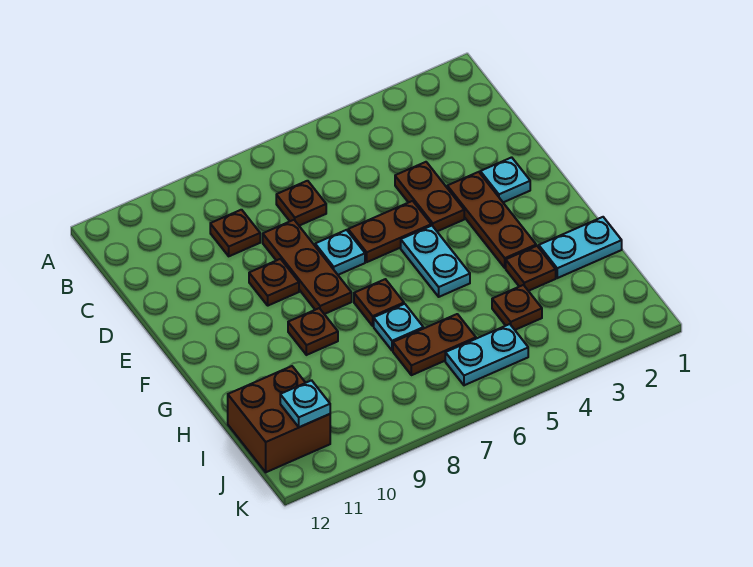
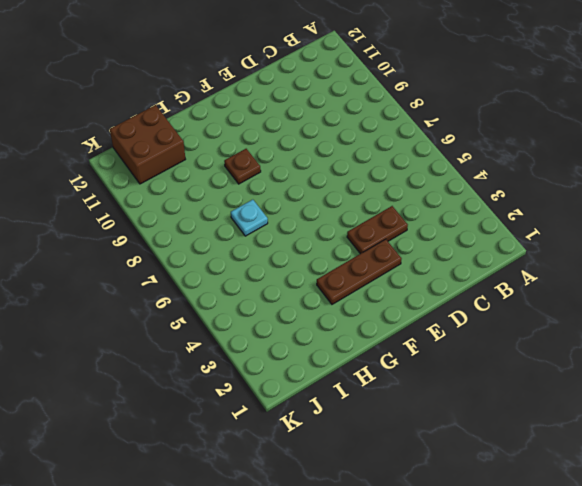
none -> brown plate C7 level 1
none -> brown plate C9 level 1
none -> brown plate D8:F8 level 1

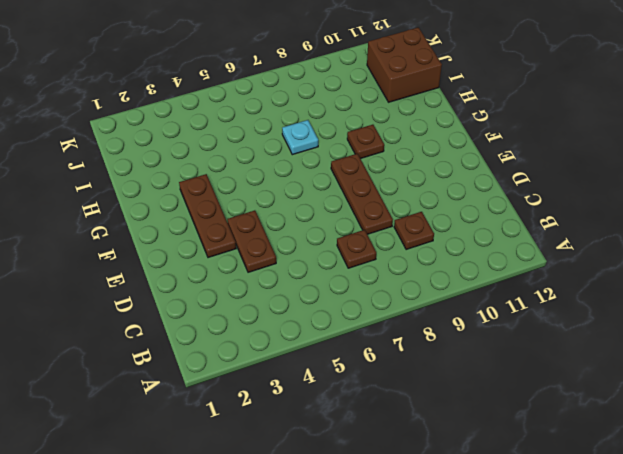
none -> cyan plate E2 level 1
none -> brown plate E5:E6 level 1
none -> cyan plate E7 level 1

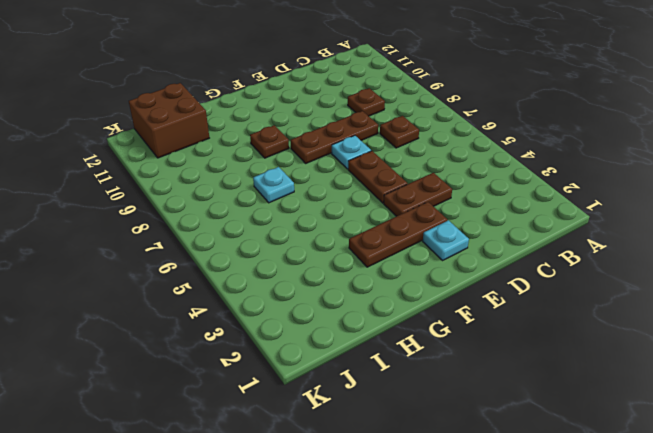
none -> brown plate E9 level 1
none -> cyan plate F5:G5 level 1
none -> brown plate G7 level 1

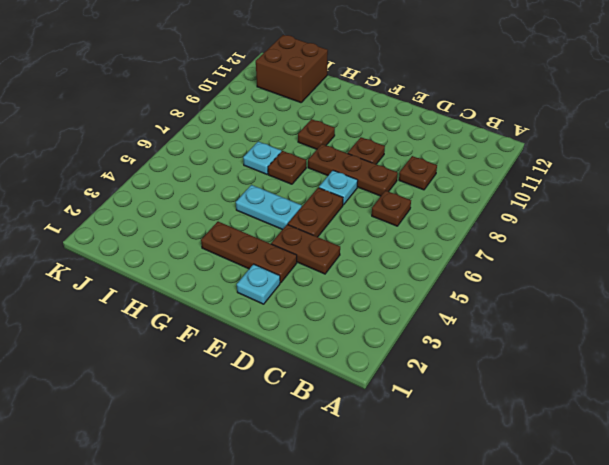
none -> cyan plate H1:H2 level 1
none -> brown plate H3 level 1
none -> brown plate I4 level 1

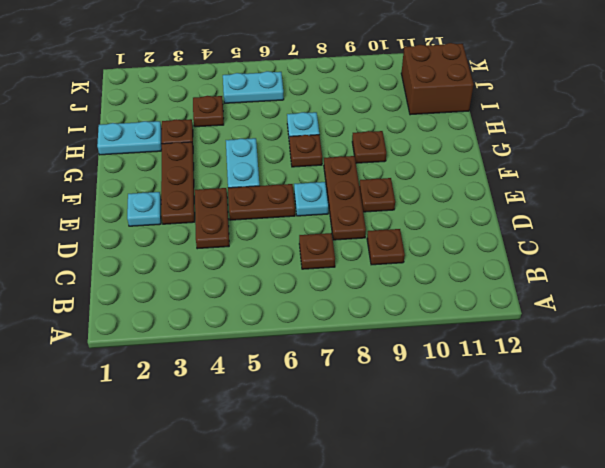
none -> brown plate I6:I7 level 1
none -> cyan plate J11 level 2

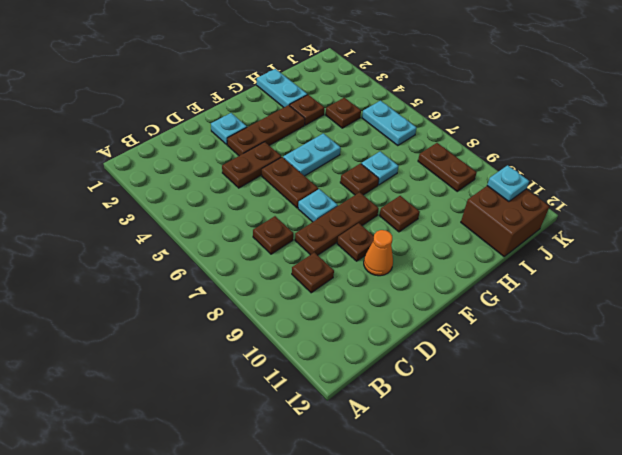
orange cone E10 level 1 -> none
brown plate J8:J9 level 1 -> brown plate I6:I7 level 1

